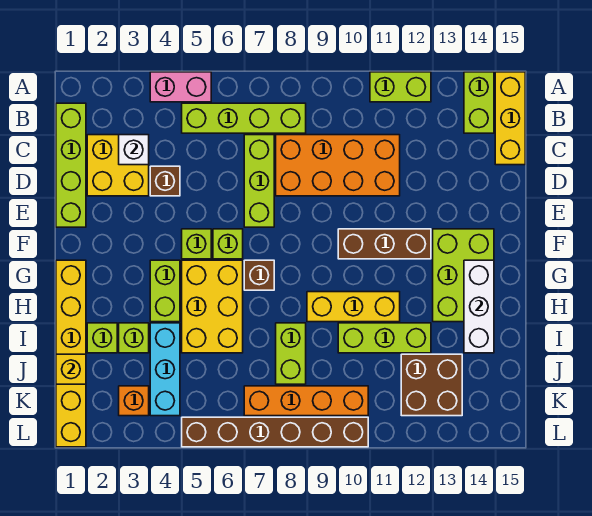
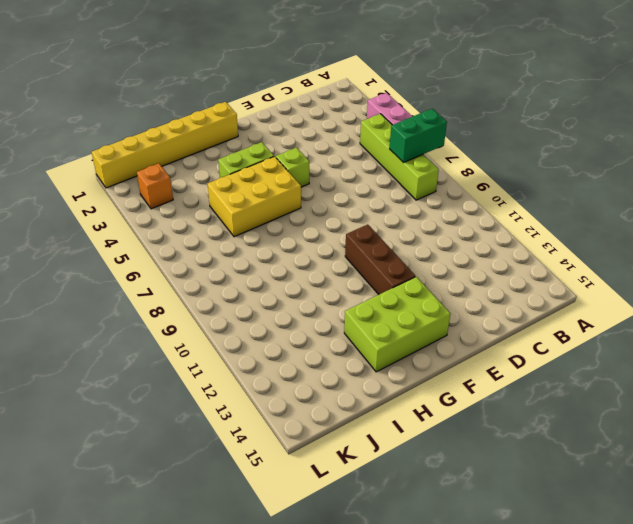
green brick A7:B7 level 2 -> none
none -> lime brick A11:A12 level 1
none -> lime brick A14:B14 level 1
none -> yellow brick A15:C15 level 1
none -> lime brick B1:E1 level 1

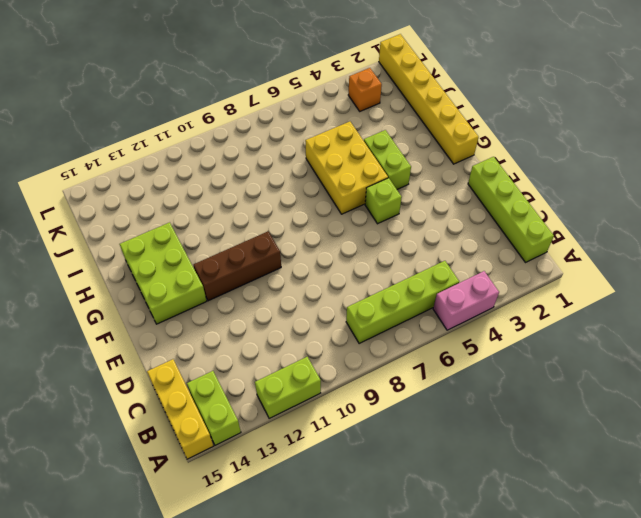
none -> yellow brick C2:D3 level 1
none -> lime brick C7:E7 level 1
none -> orange brick C8:D11 level 1
none -> brown brick D4 level 1

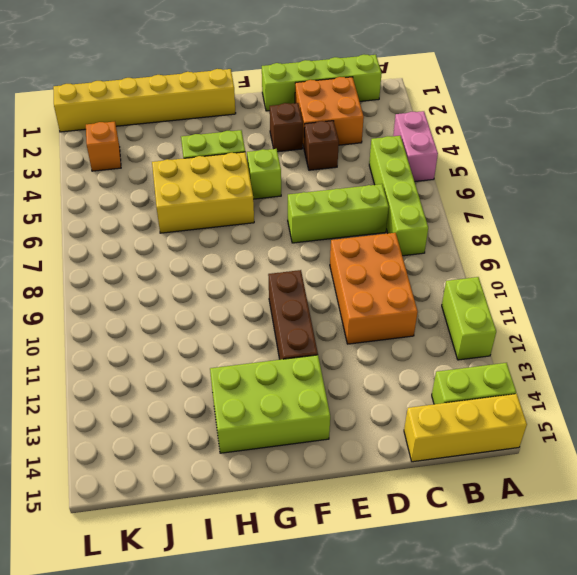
orange brick C2:D3 level 1 -> yellow brick C2:D3 level 1
orange brick C9:D11 level 1 -> orange brick C8:D11 level 1
brown brick E3 level 1 -> brown brick G7 level 1
none -> lime brick F6 level 1
none -> yellow brick H9:H11 level 1
none -> lime brick I2 level 1
none -> lime brick I3 level 1

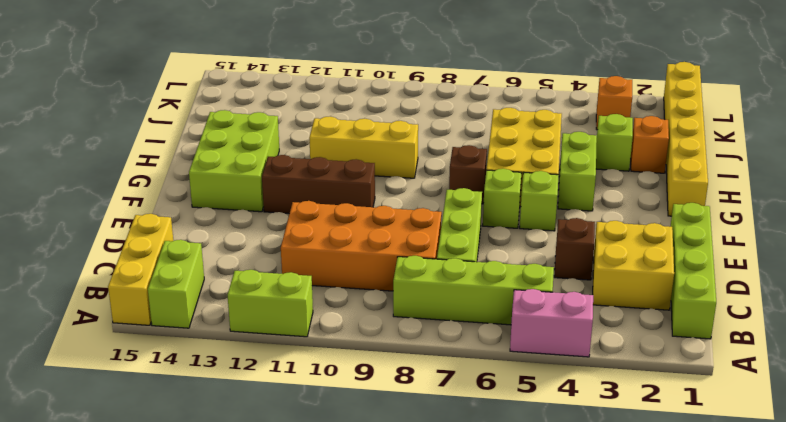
orange brick I2 level 1 -> lime brick I2 level 1
none -> cyan brick I4:K4 level 1
none -> lime brick I8:J8 level 1
none -> lime brick I10:I12 level 1
none -> brown brick J12:K13 level 1

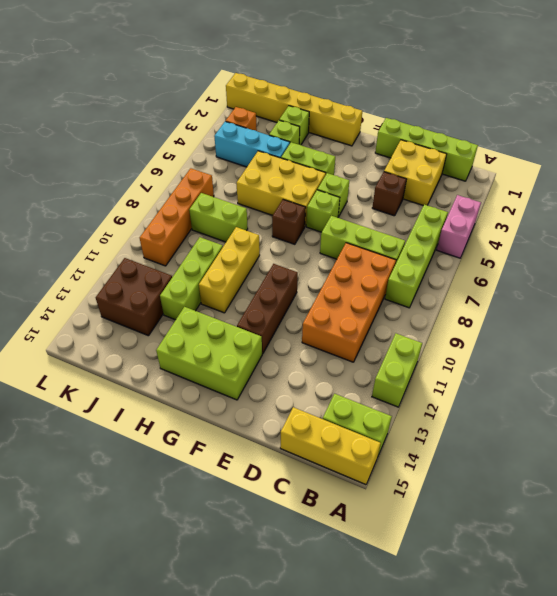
none -> brown brick L5:L10 level 1
none -> white brick C3 level 2
none -> white brick G14:I14 level 2
none -> yellow brick J1 level 2

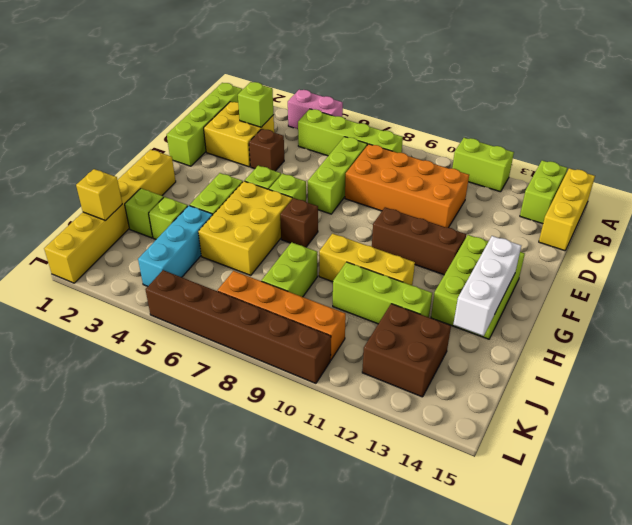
lime brick C3 level 2 -> white brick C3 level 2
none -> orange brick K3 level 1

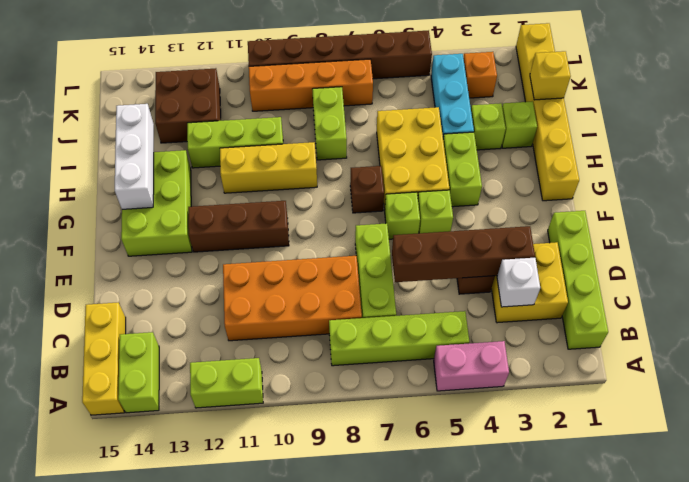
brown brick D3:D6 level 2 -> none

